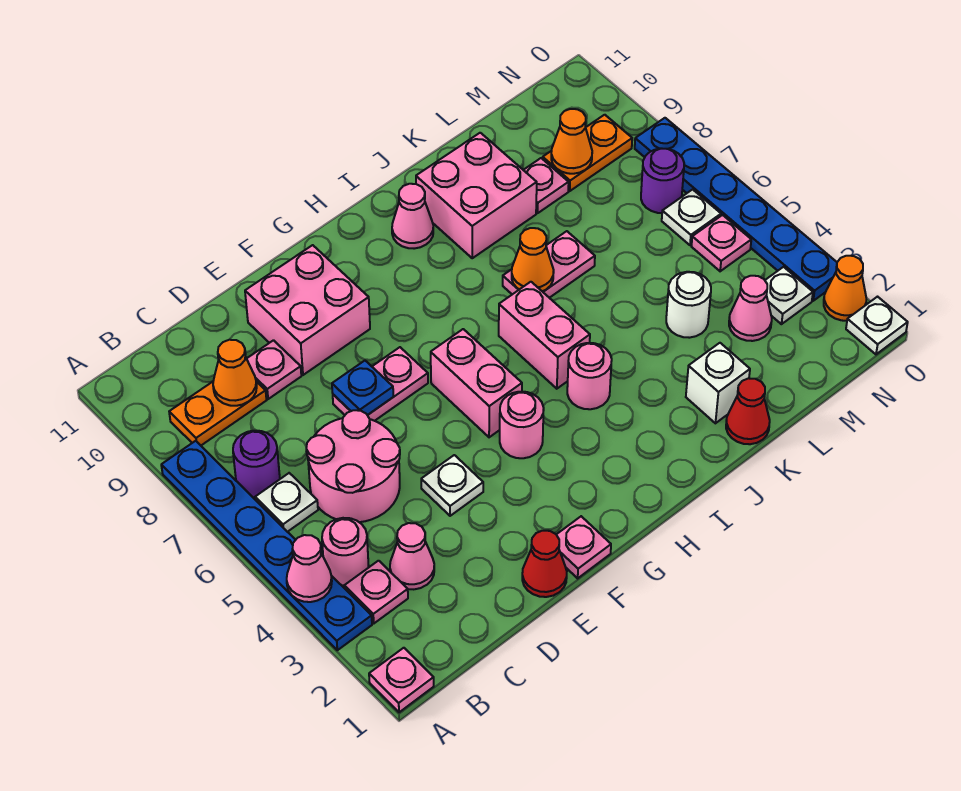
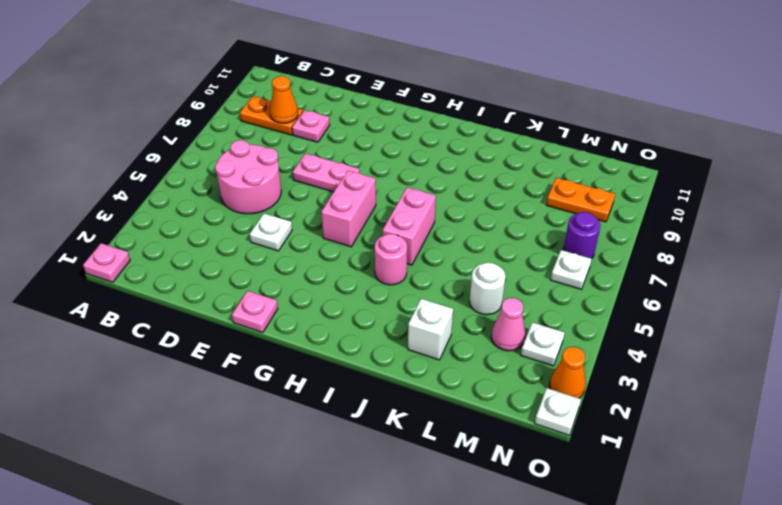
none -> blue plate A3:A8 level 1
none -> pink plate B3 level 1
none -> pink round brick B4 level 1
none -> white plate B6 level 1

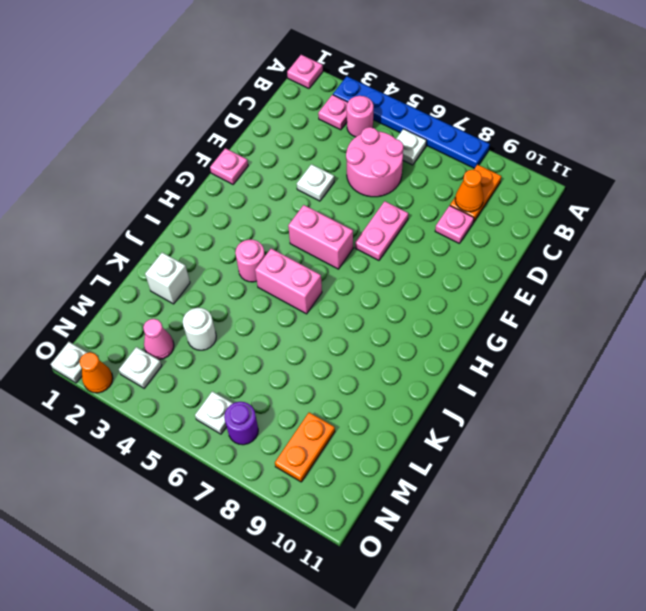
none -> purple round brick B7 level 1
none -> pink cone C3 level 1
none -> red cone E1 level 1
none -> pink brick E9:F10 level 1

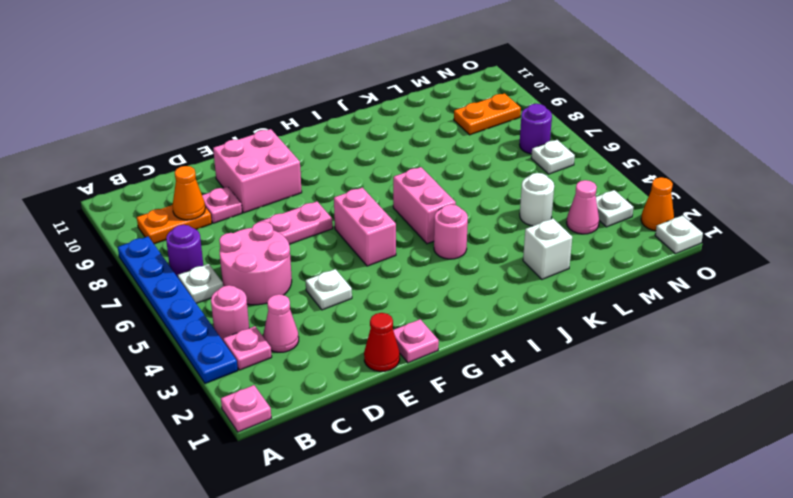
none -> pink round brick G4 level 1
none -> pink cone I10 level 1
none -> pink plate J7:K7 level 1
none -> pink brick J9:K10 level 1

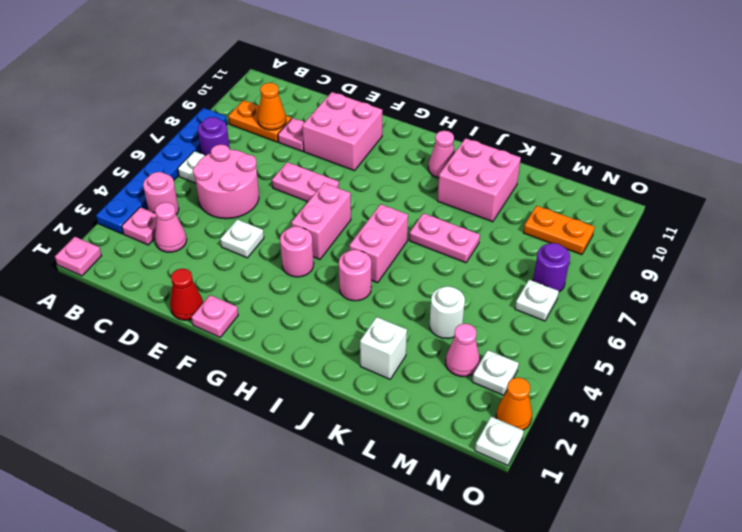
none -> red cone K1 level 1
none -> pink plate L9 level 1
none -> pink plate N5 level 1
none -> blue plate O3:O8 level 1

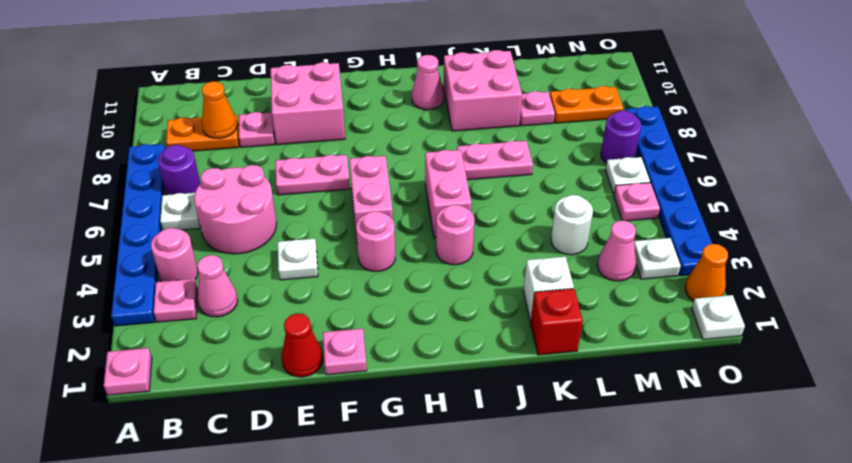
red brick K1 level 1 -> red cone K1 level 1
none -> pink cone A4 level 2
none -> blue plate E7 level 2
none -> orange cone J7 level 2
none -> orange cone M9 level 2

